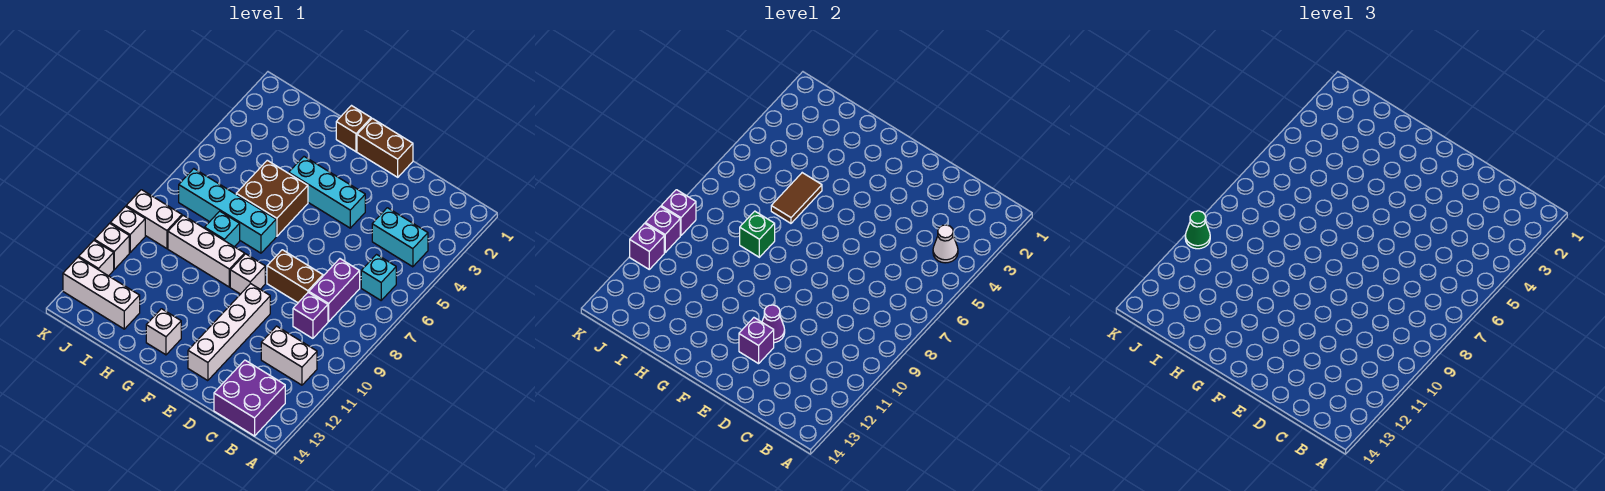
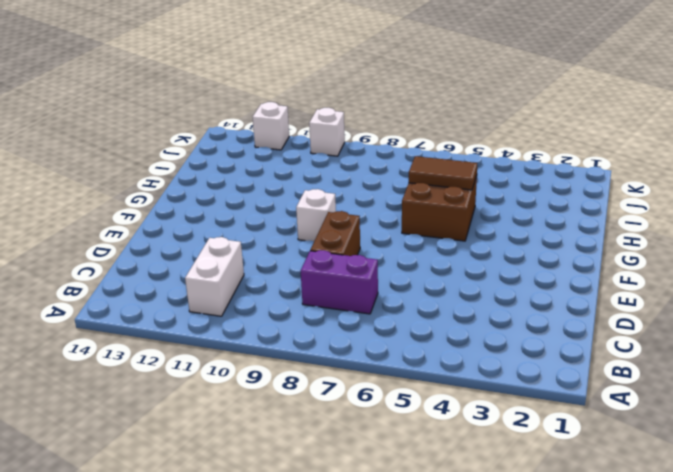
none -> cyan brick B4:C4 level 1
none -> cyan brick B6 level 1
none -> purple brick B13:C14 level 1
none -> purple brick C9 level 1

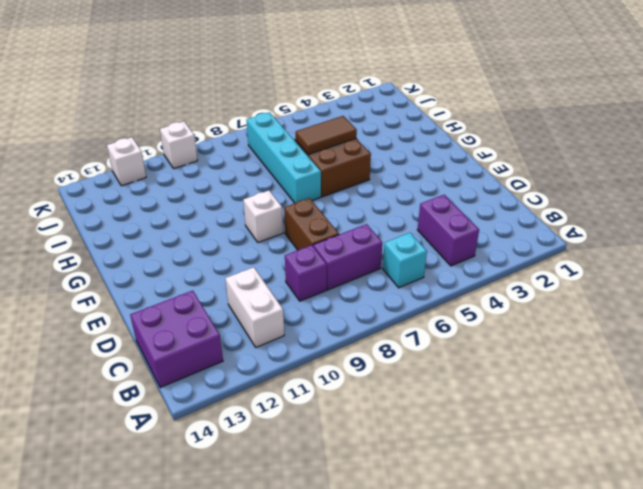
purple brick B4:C4 level 1 -> cyan brick B4:C4 level 1
none -> brown brick E1:F1 level 1
none -> cyan brick E4:G4 level 1
none -> white brick E10:E13 level 1
none -> brown brick G1 level 1

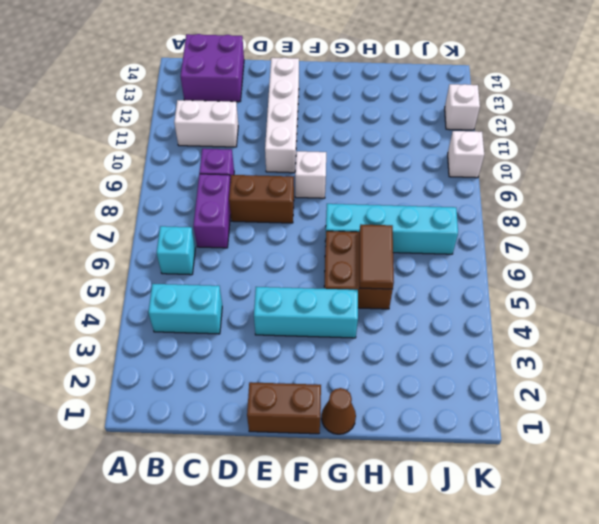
brown cone G1 level 1 -> brown brick G1 level 1
none -> white brick G9:I9 level 1
none -> white brick G13 level 1
none -> cyan brick H8 level 1
none -> white brick I13:K13 level 1

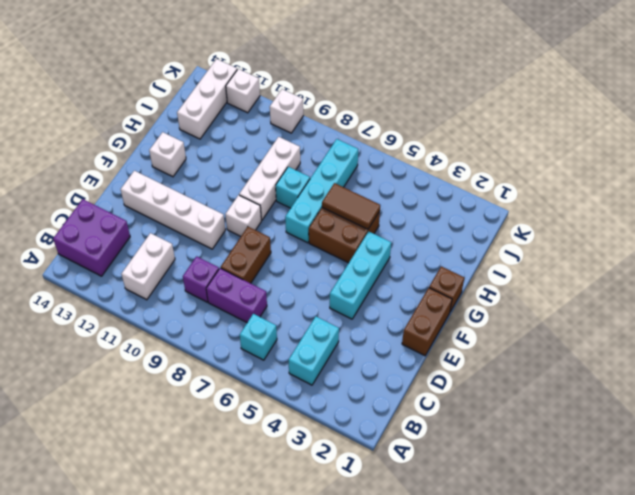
none -> white brick J9:K9 level 1
none -> white brick K11 level 1
none -> white cone B4 level 2
none -> purple cone E11 level 2

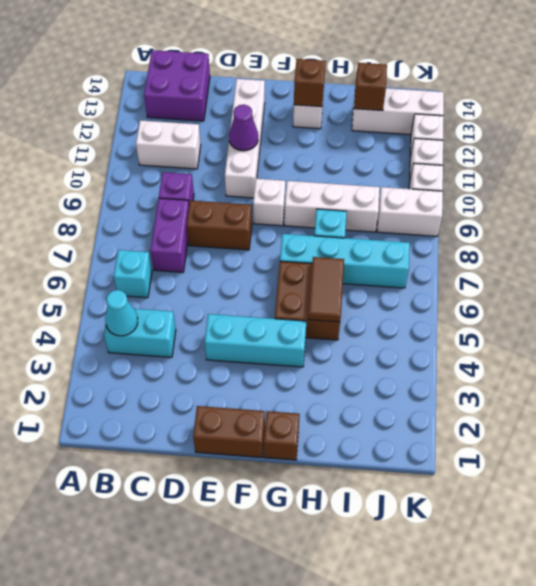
cyan cone B4 level 2 -> white cone B4 level 2
brown brick G13 level 2 -> none
brown brick I13 level 2 -> none
none -> purple brick E12 level 2
none -> green brick H8 level 2
none -> purple brick K9 level 2
none -> purple brick K10 level 2

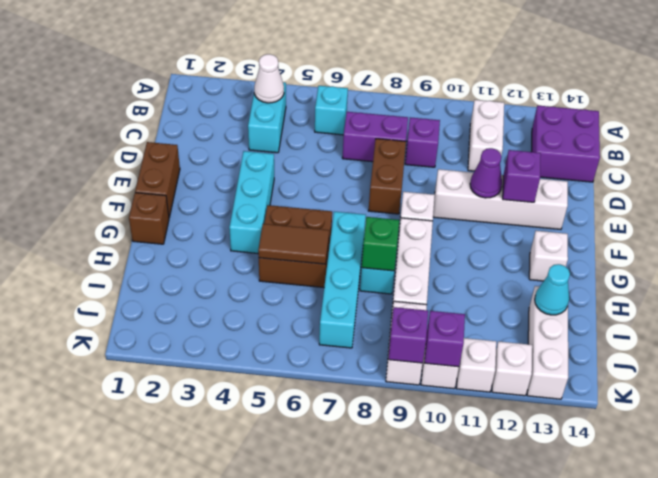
cyan cone I13 level 2 -> none
none -> purple brick K11 level 2
none -> green cone K10 level 3

